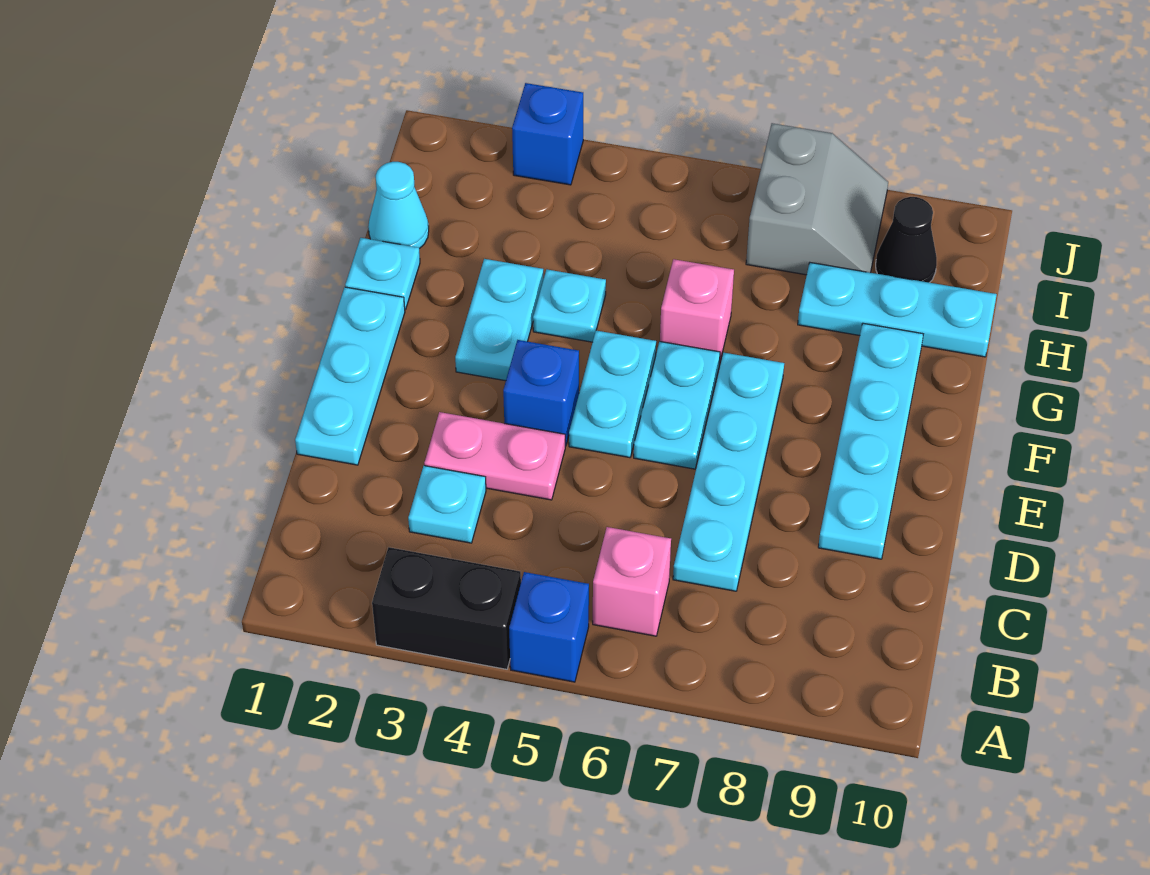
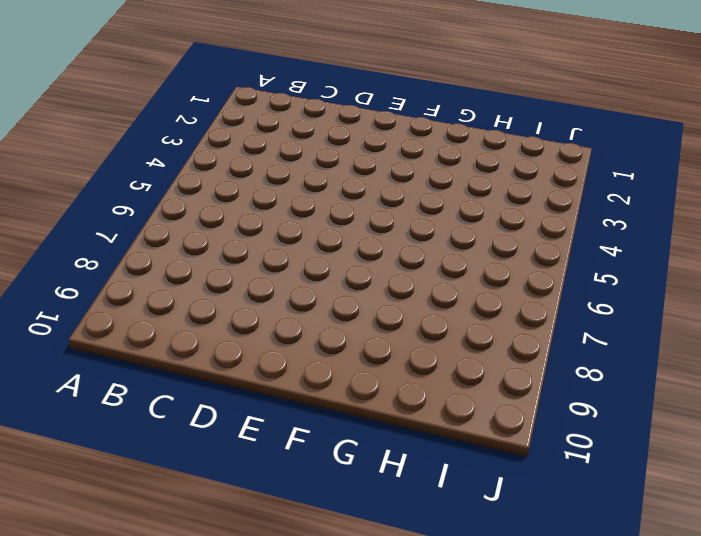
none -> black brick A3:A4 level 1
none -> blue brick A5 level 1
none -> pink brick B6 level 1

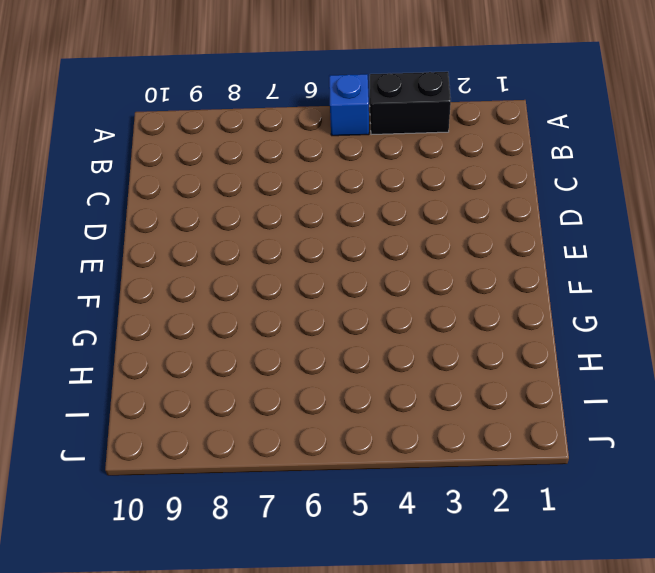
none -> pink brick B6 level 1
none -> cyan plate C3 level 1
none -> cyan plate C7:F7 level 1

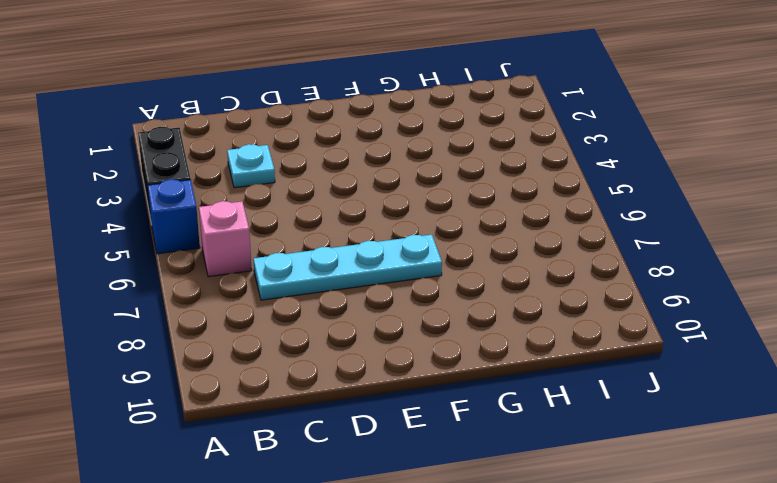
none -> cyan plate D1:F1 level 1
none -> pink plate D3:D4 level 1
none -> cyan plate D9:G9 level 1

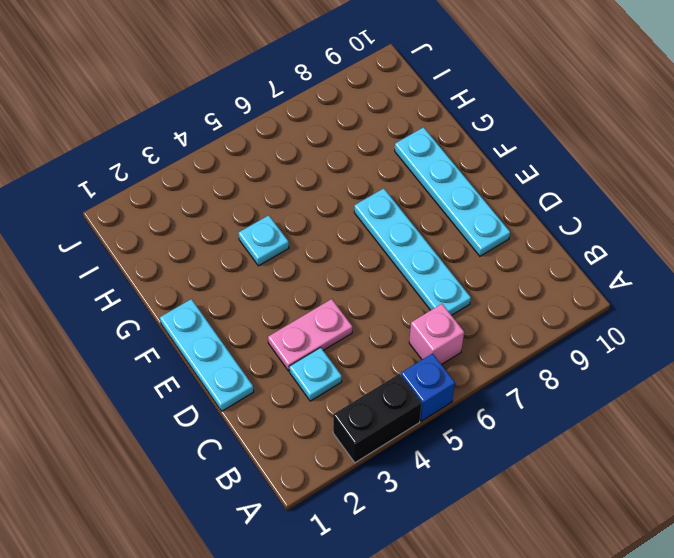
none -> blue brick E4 level 1
none -> cyan plate E5:F5 level 1
none -> cyan plate E6:F6 level 1

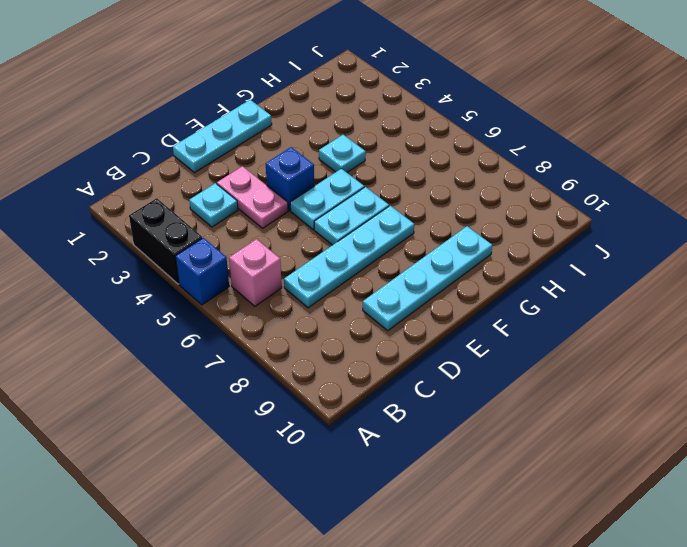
none -> cyan plate F3:G3 level 1
none -> cyan plate G1 level 1
none -> pink brick G6 level 1

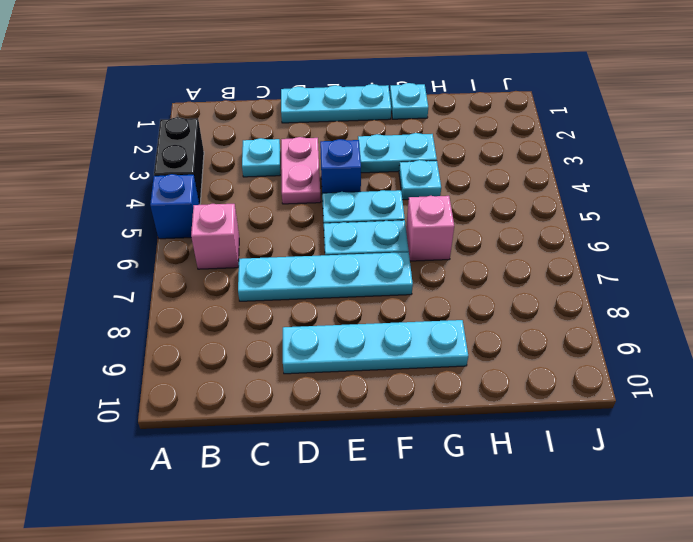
none -> cyan cone H1 level 1
none -> cyan plate H8:H10 level 1
none -> grey slope I7:J8 level 1 top 7

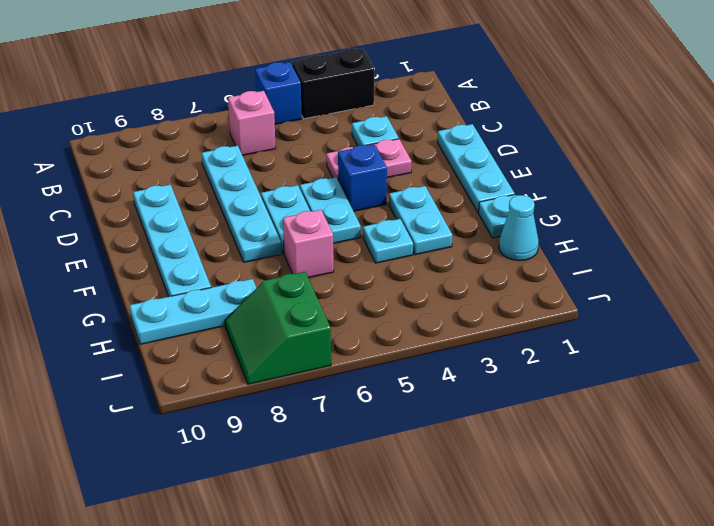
green slope I7:J8 level 1 top 7 -> grey slope I7:J8 level 1 top 7
none -> black cone I9 level 1
none -> blue brick J3 level 1

